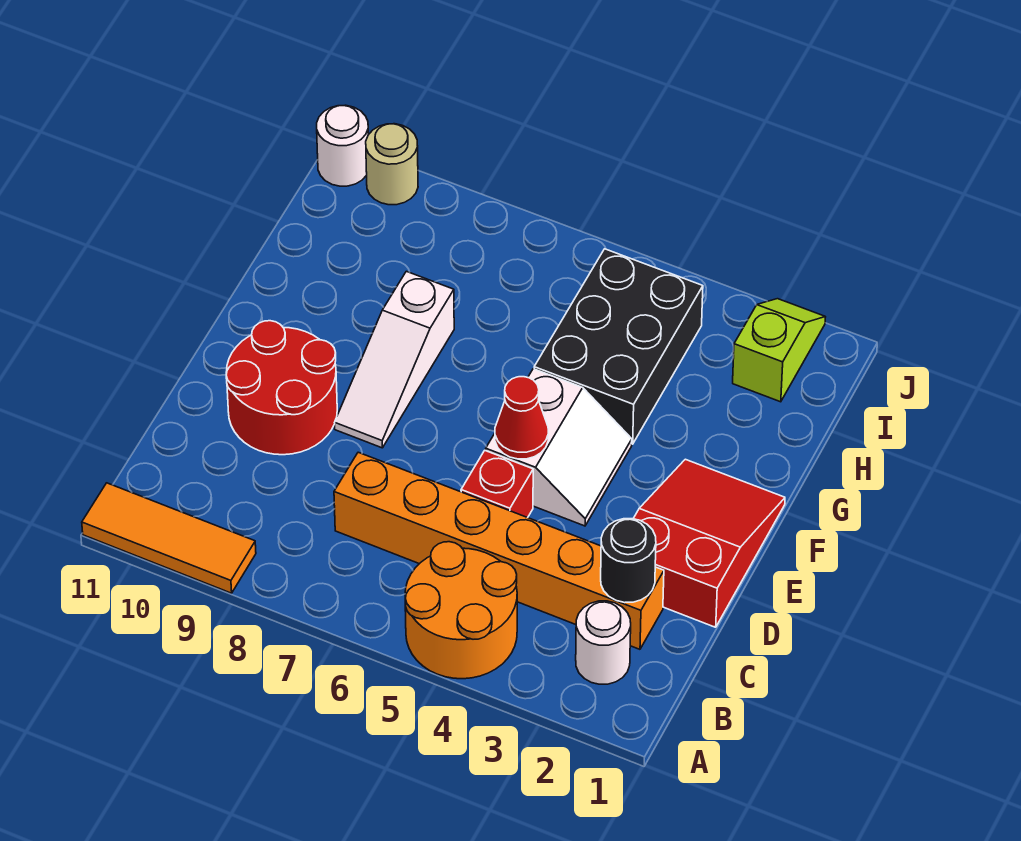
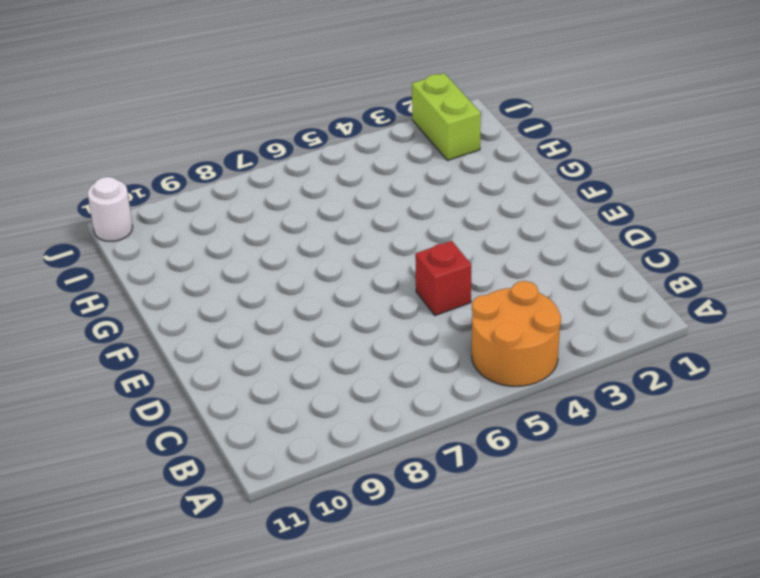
lime brick I2:J2 level 1 -> lime slope I2:J2 level 1 top I
none -> orange tile A9:A11 level 1
none -> white round brick B2 level 1
none -> orange brick C2:C7 level 1

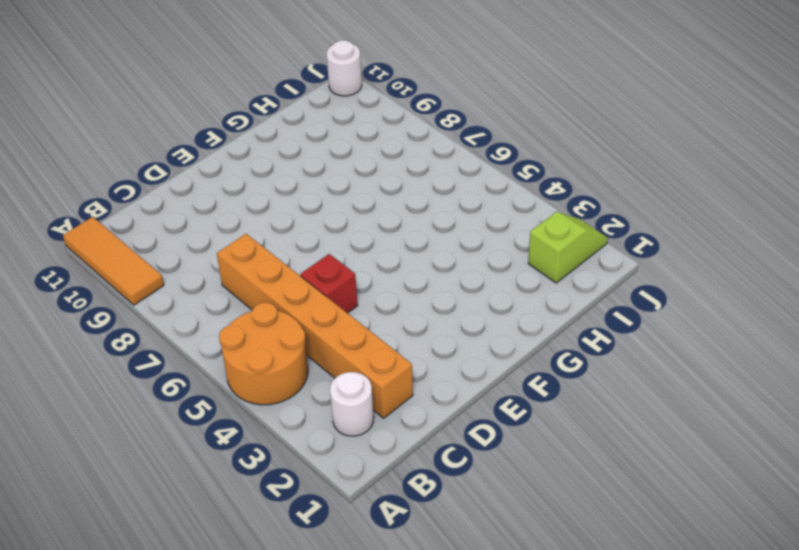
none -> red slope D1:F2 level 1 top D
none -> red round brick D9:E10 level 1
none -> white slope E4:F5 level 1 top 5

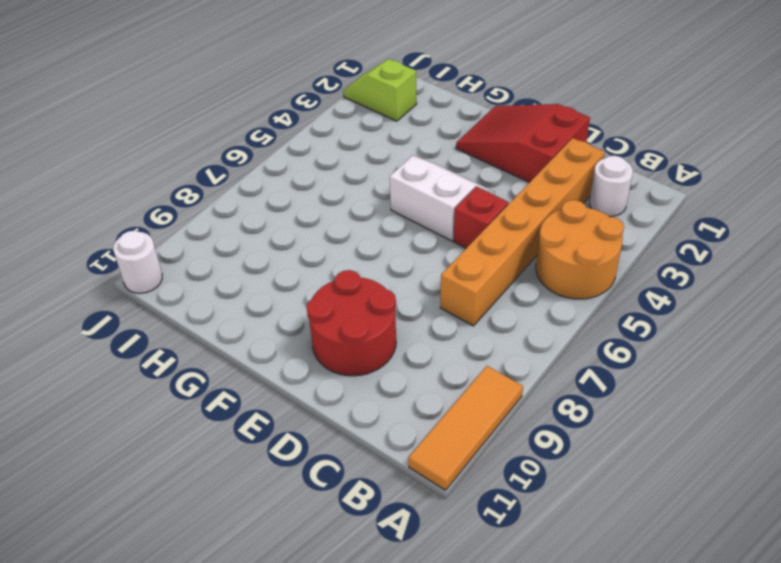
none -> white slope E8:G8 level 1 top G
none -> black brick G4:I5 level 1
none -> tan round brick J10 level 1

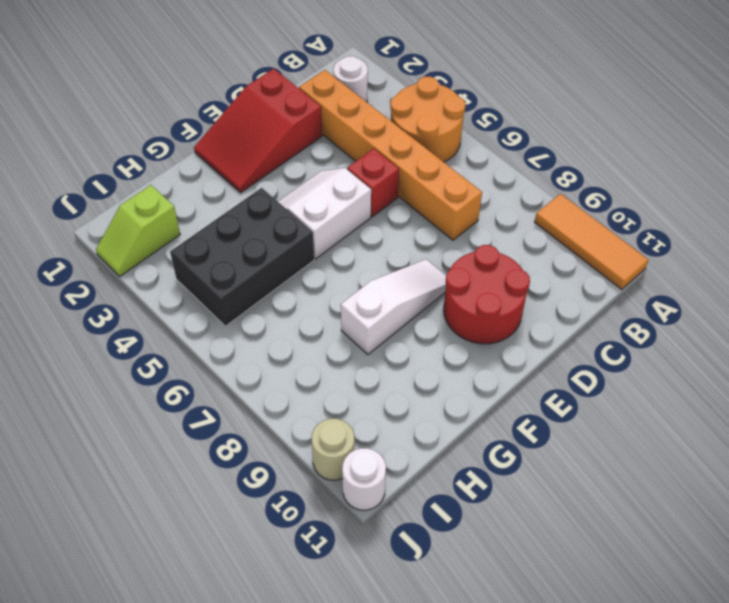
none -> black round brick C2 level 2
none -> red cone E5 level 2

